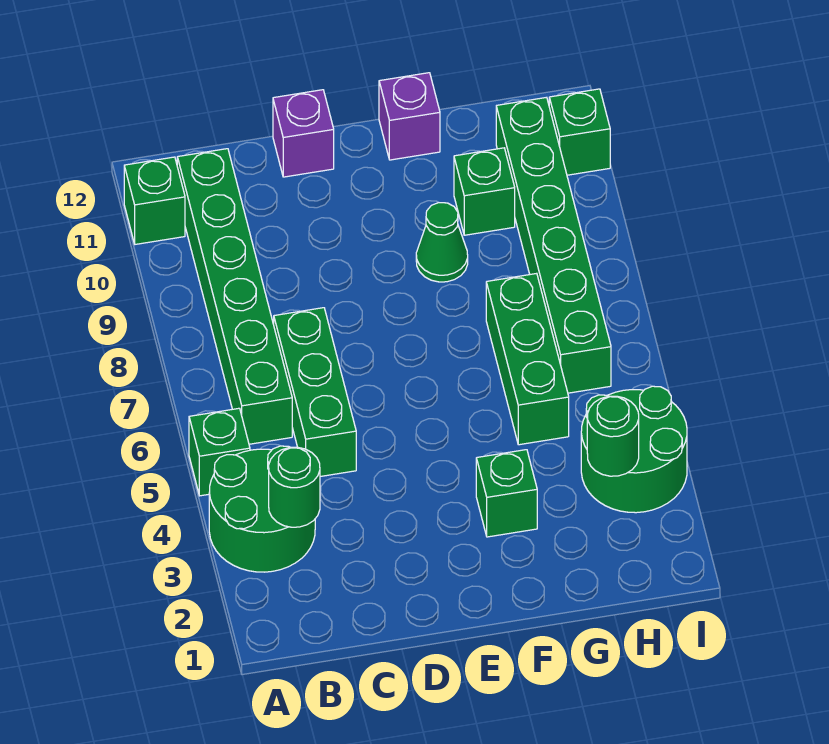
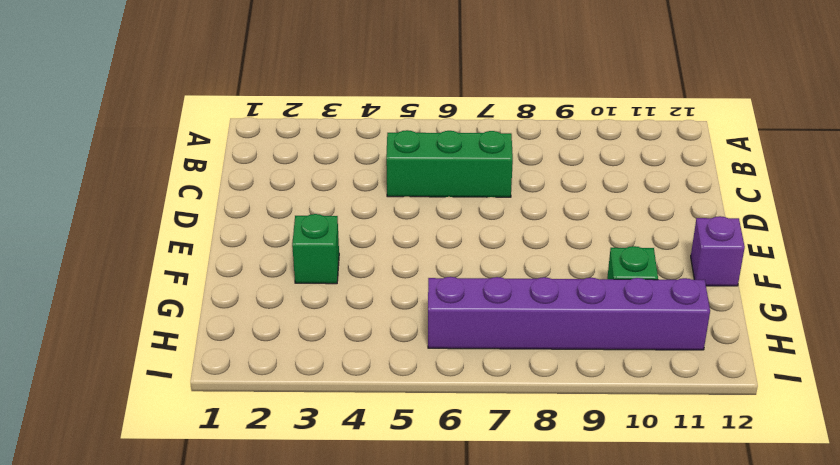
purple brick H6:H11 level 1 -> green brick H6:H11 level 1
none -> green round brick A3:B4 level 1
none -> green brick A5 level 1
none -> green brick A11 level 1

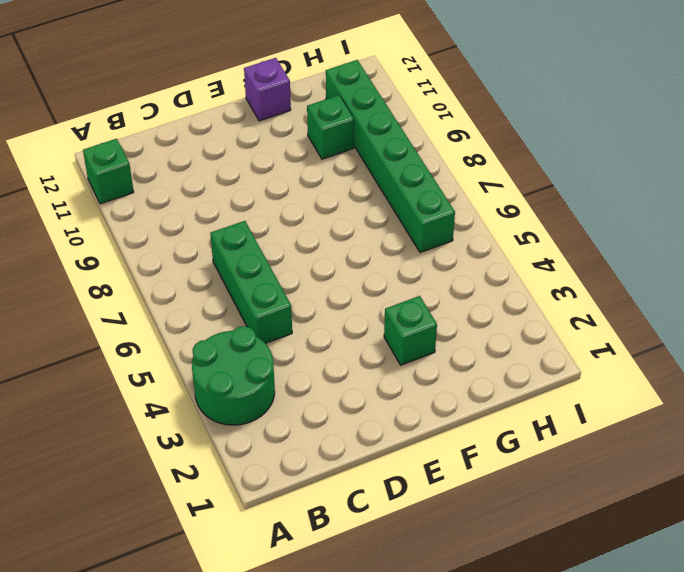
none -> green brick A5 level 1
none -> green brick B6:B11 level 1
none -> purple brick D12 level 1

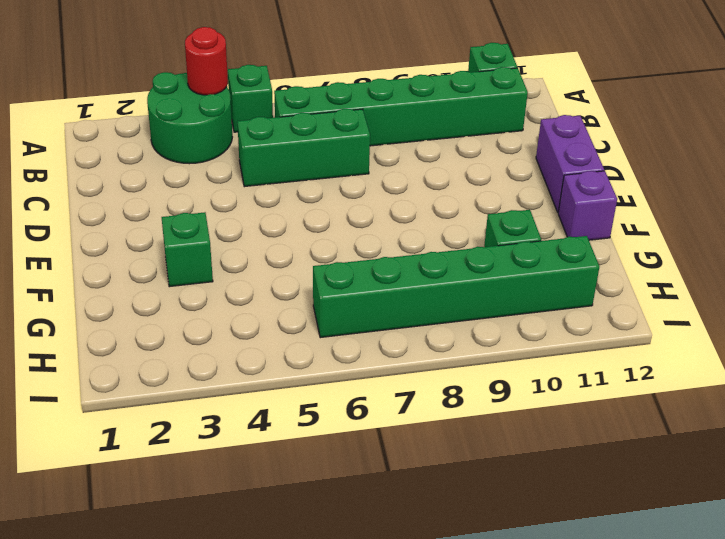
red round brick A4 level 2 -> none
purple brick D12:E12 level 1 -> purple brick D12 level 1
none -> green cone F9 level 1
none -> green brick G5:G7 level 1
none -> green round brick H3:I4 level 1

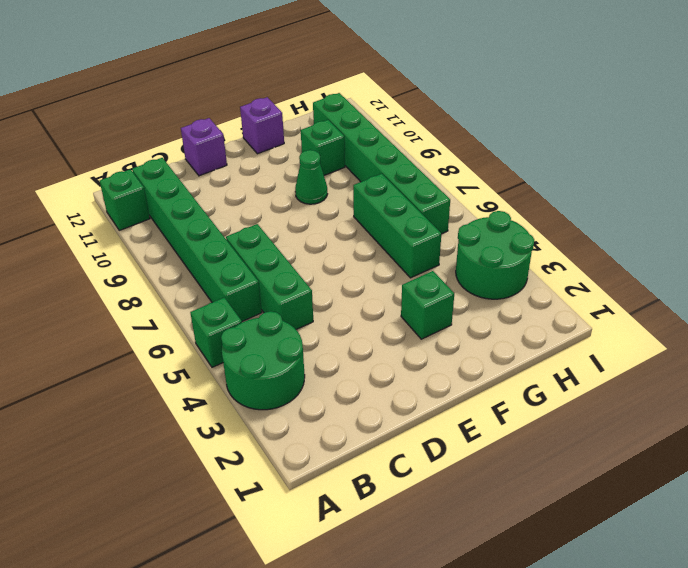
none -> green brick I11 level 1
none -> green round brick B3 level 2
none -> green round brick H3 level 2

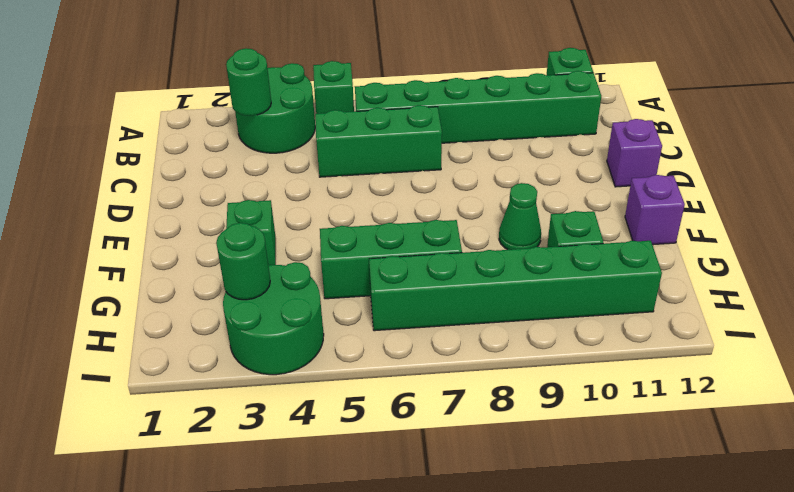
none -> green brick I11 level 1

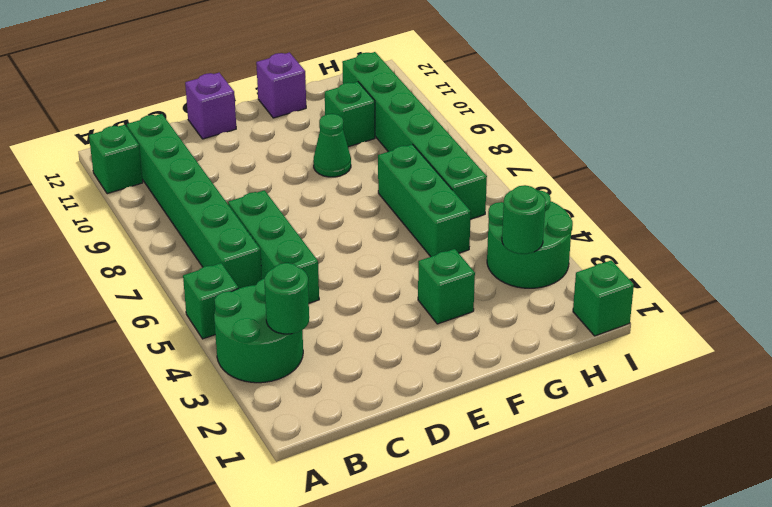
green brick I1 level 1 -> green brick I11 level 1

